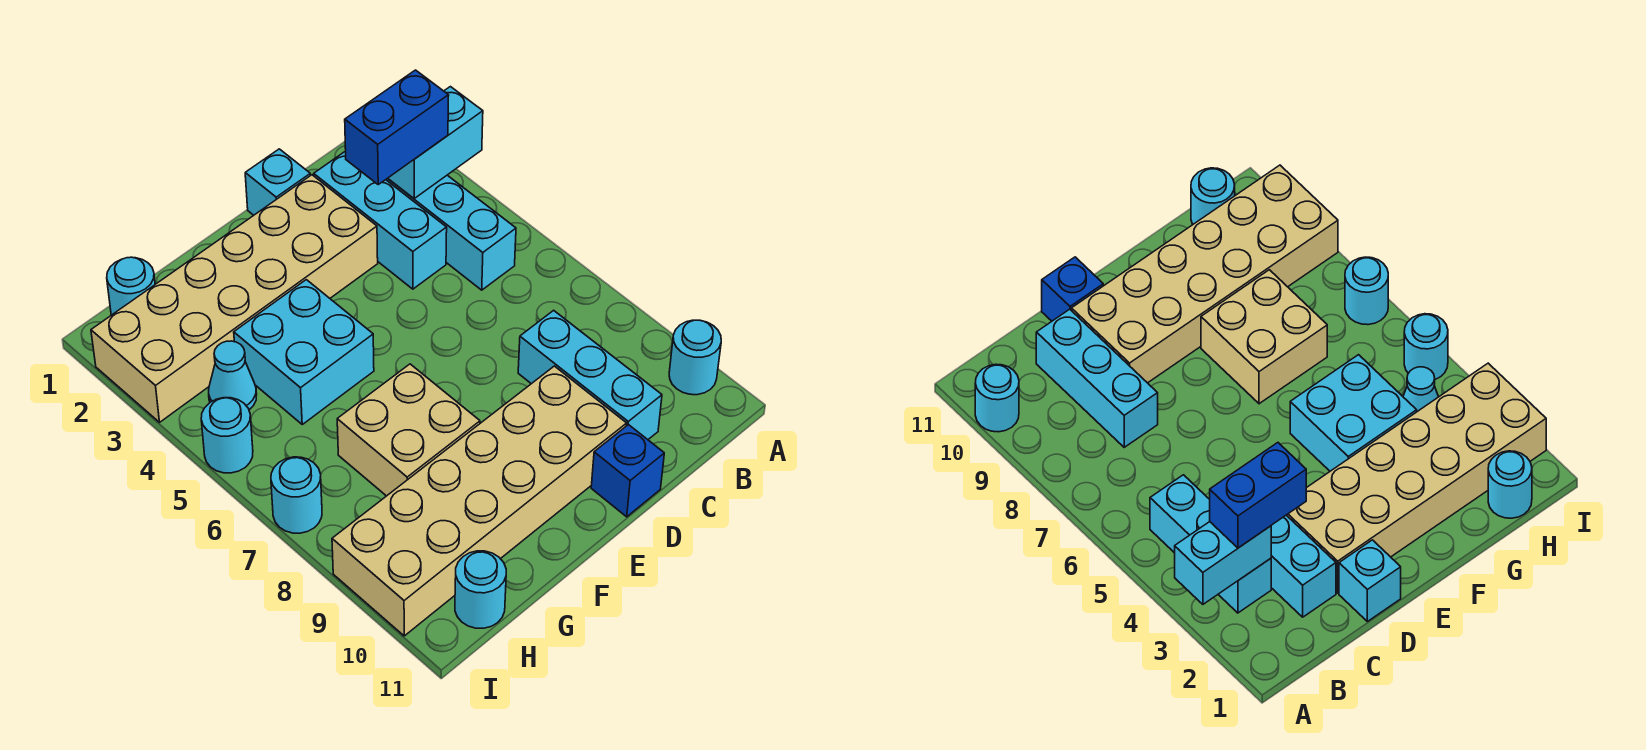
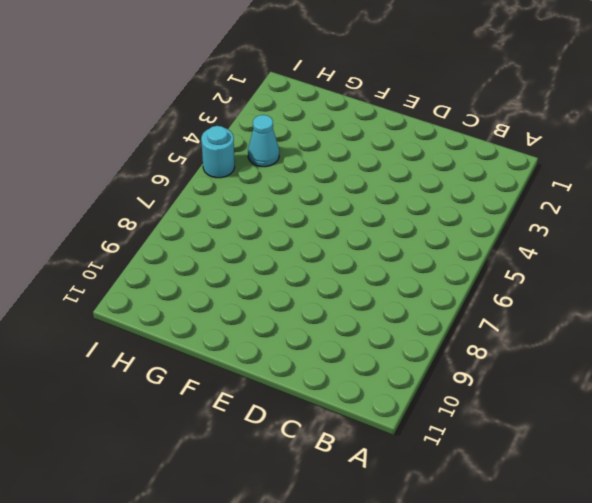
none -> cyan round brick A10 level 1
none -> cyan brick B3:B5 level 1
none -> cyan brick C2:C4 level 1

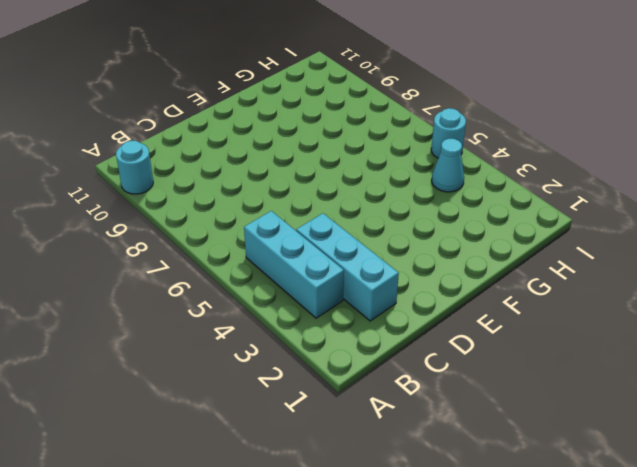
none -> cyan brick C8:C10 level 1
none -> cyan brick D1 level 1
none -> tan brick D2:I3 level 1

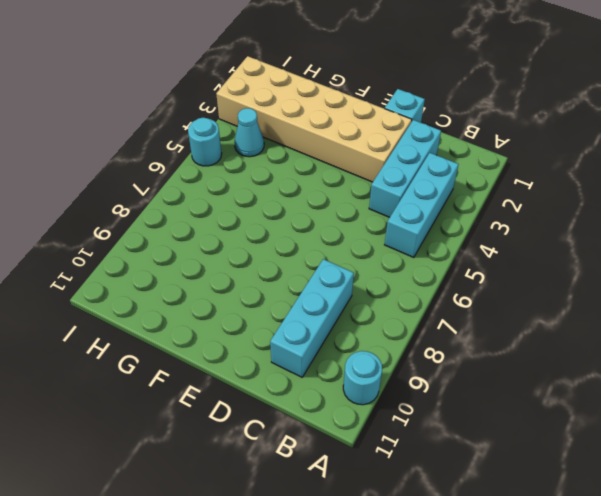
none -> tan brick D9:I10 level 1
none -> blue brick D11 level 1
none -> cyan brick F4:G5 level 1

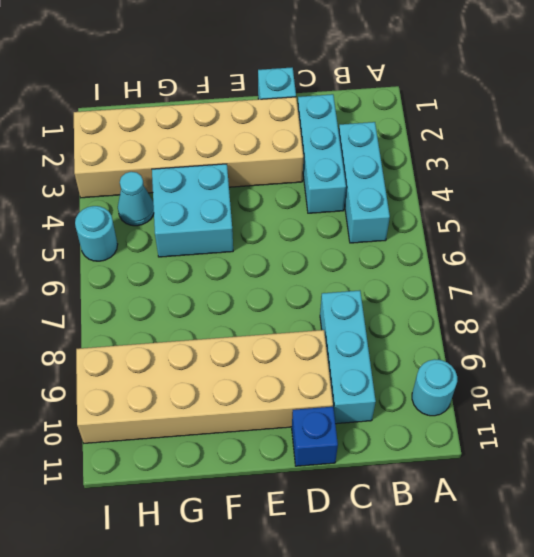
none -> tan brick F7:G8 level 1
none -> cyan round brick H1 level 1
none -> cyan round brick H11 level 1

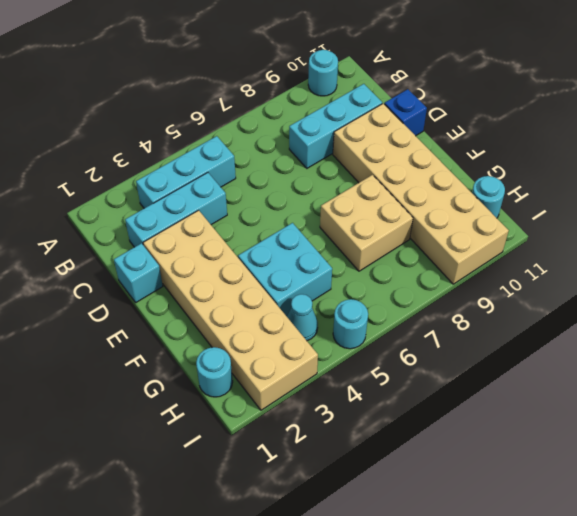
none -> cyan round brick I7 level 1
none -> cyan brick A3:B3 level 2
none -> blue brick B3:C3 level 3

